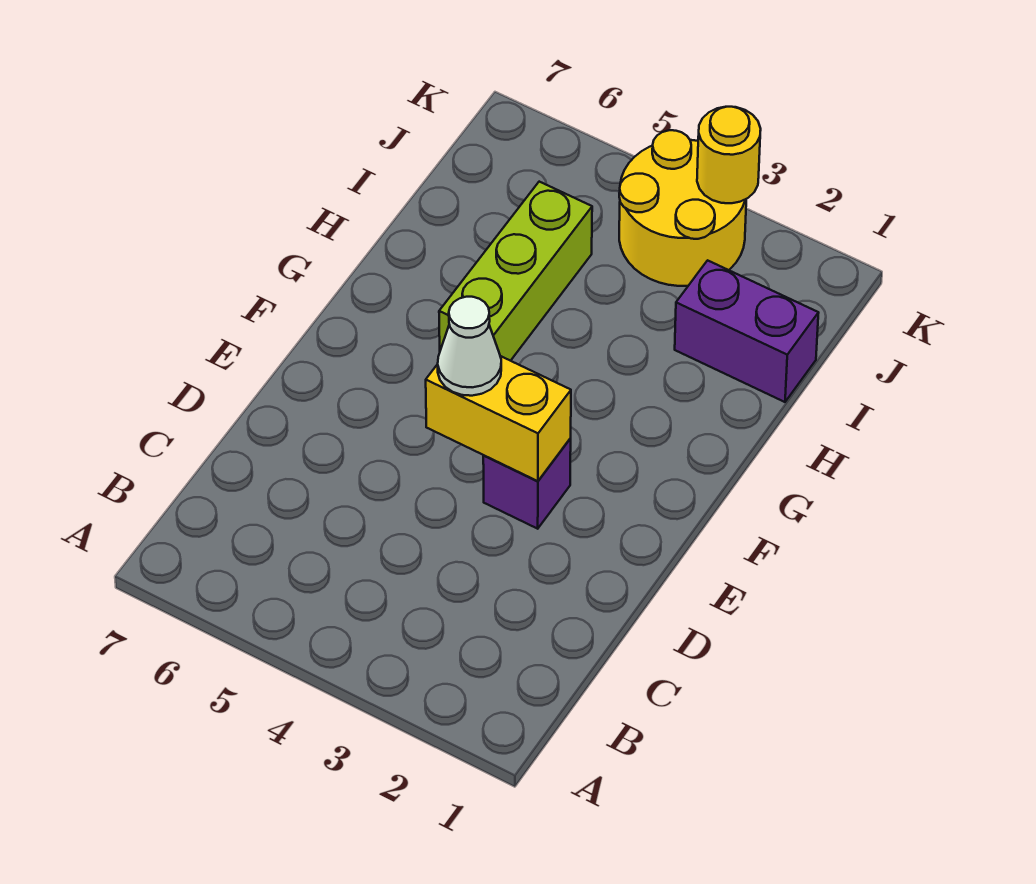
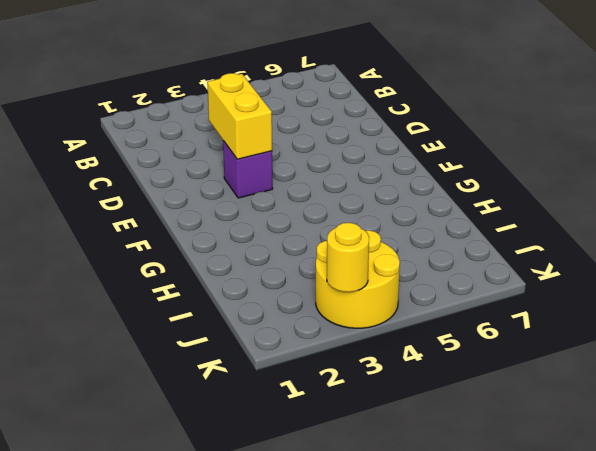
yellow brick D3:E3 level 2 -> yellow brick E3:E4 level 2
none -> lime brick G5:I5 level 1
none -> purple brick I1:I2 level 1

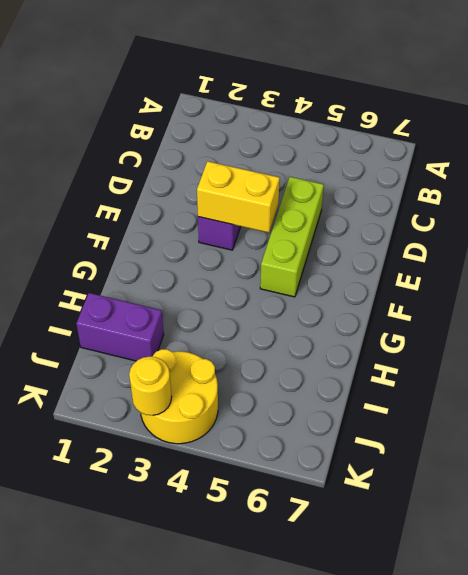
lime brick D5:F5 level 1 -> lime brick G5:I5 level 1
none -> white cone E4 level 3

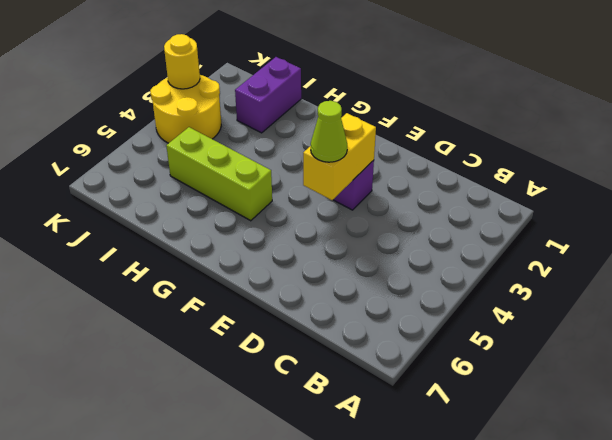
lime cone E4 level 3 -> white cone E4 level 3

